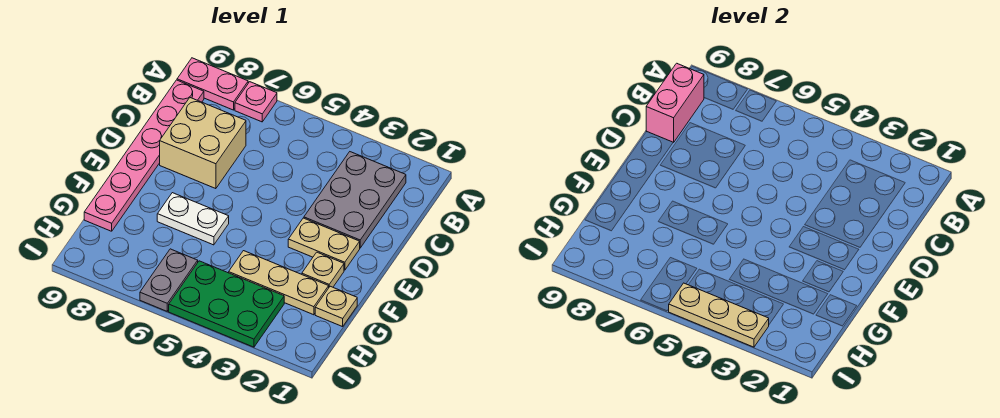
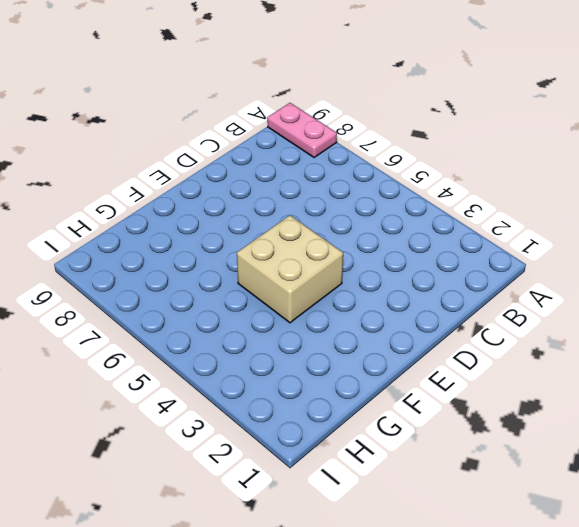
tan brick E4:F5 level 1 -> tan brick C7:D8 level 1
none -> pink plate A7 level 1
none -> grey plate B2:D3 level 1
none -> pink plate B9:G9 level 1

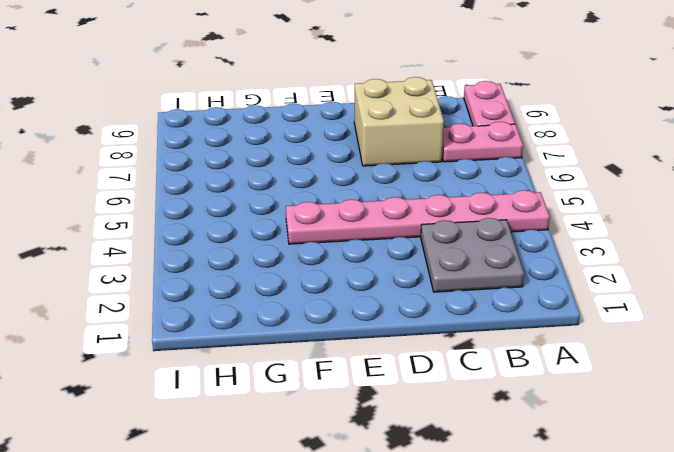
pink plate A4:F4 level 1 -> pink plate B9:G9 level 1
pink plate A7:B7 level 1 -> pink plate A7 level 1
grey plate B2:C3 level 1 -> grey plate B2:D3 level 1
none -> tan plate E2:E3 level 1
none -> tan plate F2 level 1
none -> white plate F6:F7 level 1

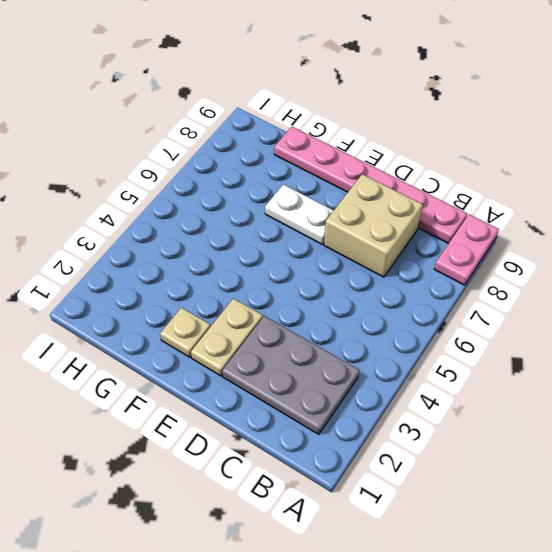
white plate E7:F7 level 1 -> white plate F6:F7 level 1
none -> pink plate A7 level 1
none -> tan plate G1 level 1
none -> tan plate G2:G4 level 1

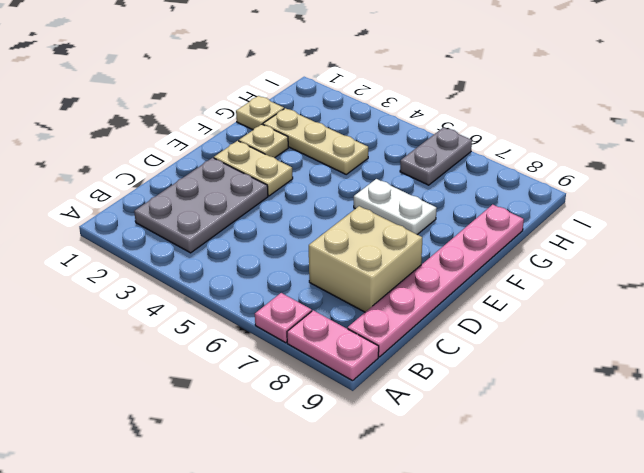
none -> green plate H3:I5 level 1
none -> pink brick B9:C9 level 2
none -> tan plate I3:I5 level 2

